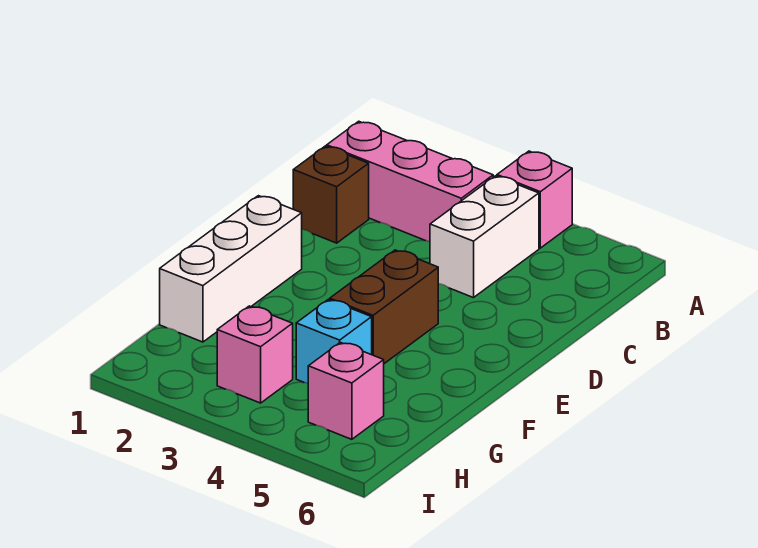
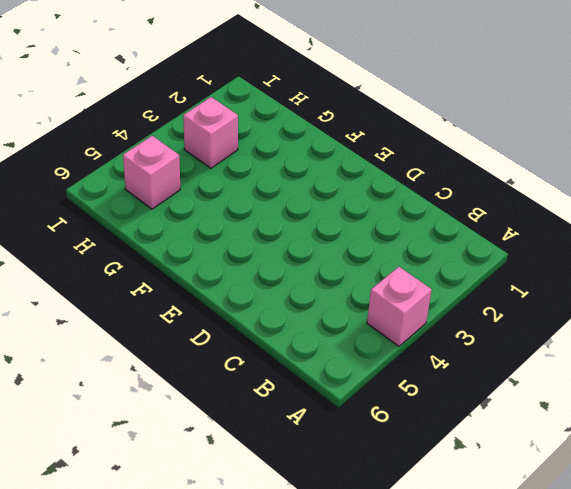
none -> pink brick B1:B3 level 1
none -> white brick B4:C4 level 1

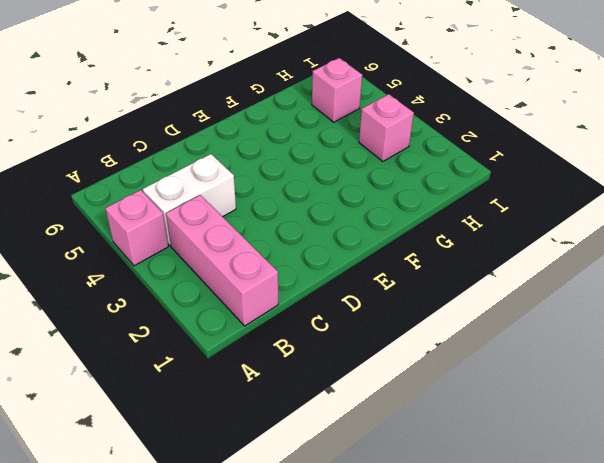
none -> brown brick C1 level 1
none -> white brick E1:G1 level 1

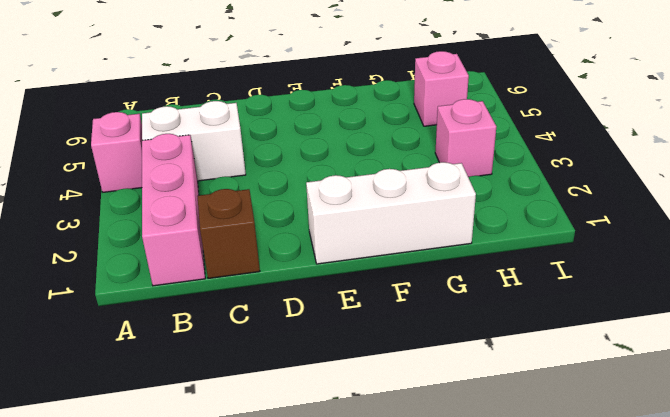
none -> brown brick E4:F4 level 1
none -> cyan brick G4 level 1

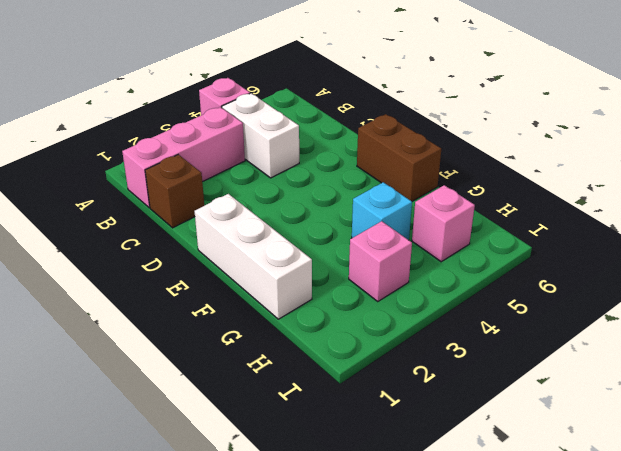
brown brick E6:F6 level 1 -> brown brick E4:F4 level 1

